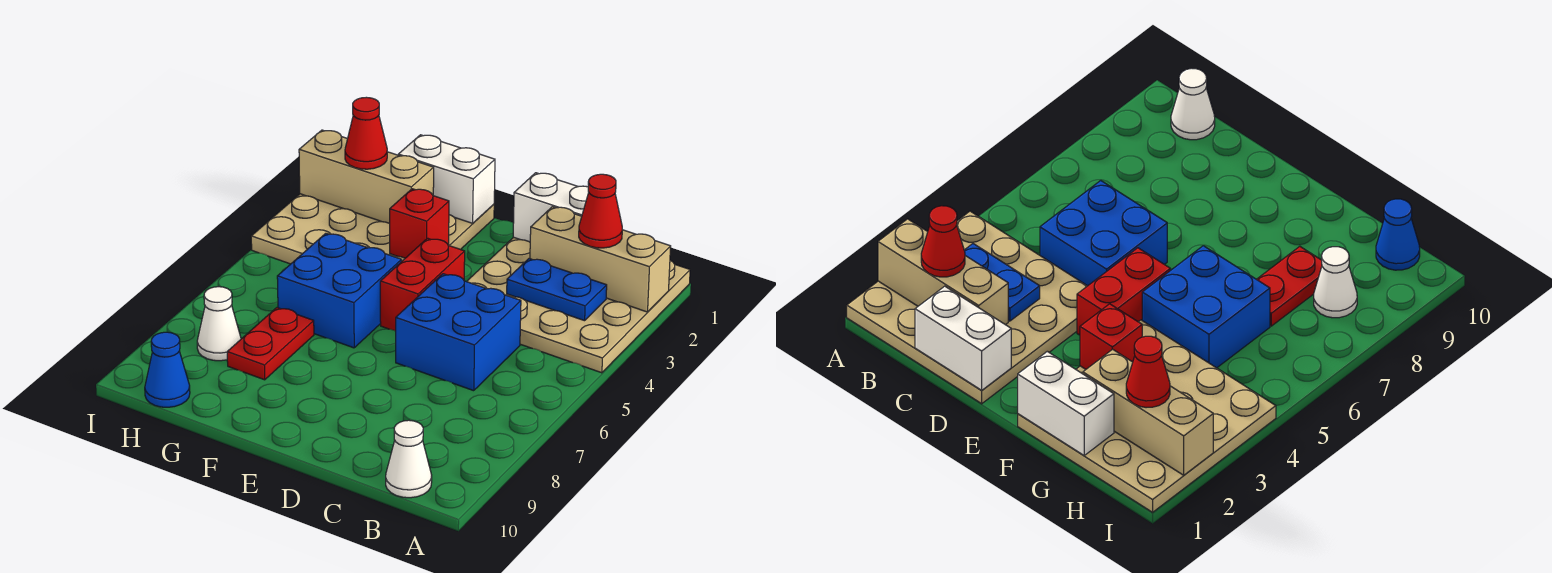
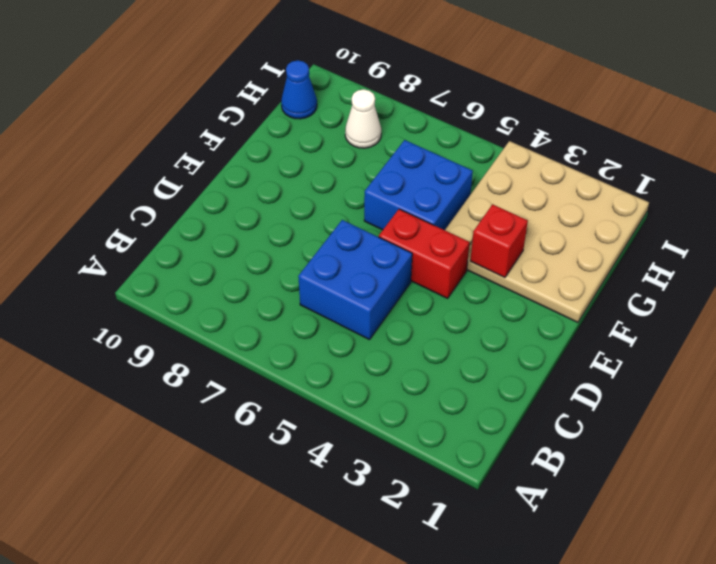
none -> tan plate A1:D4 level 1
none -> white cone B10 level 1
none -> red plate G7:G8 level 1

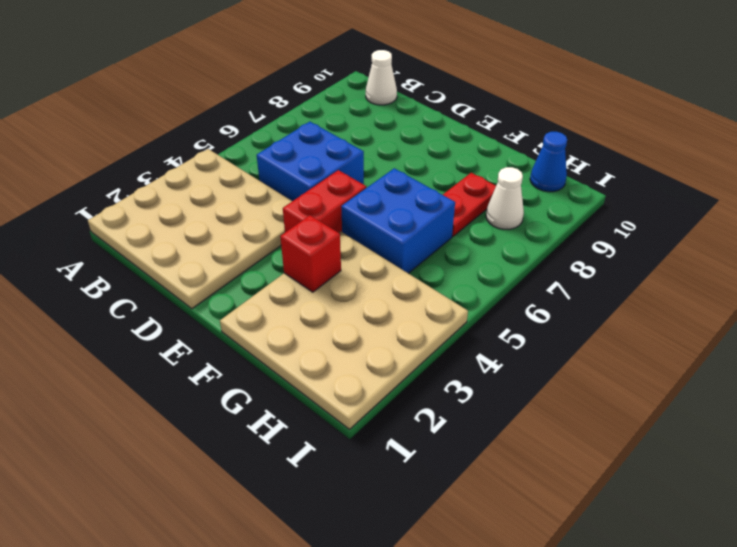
none -> tan brick A2:C2 level 2
none -> blue plate B3:C3 level 2
none -> white brick C1:D1 level 2

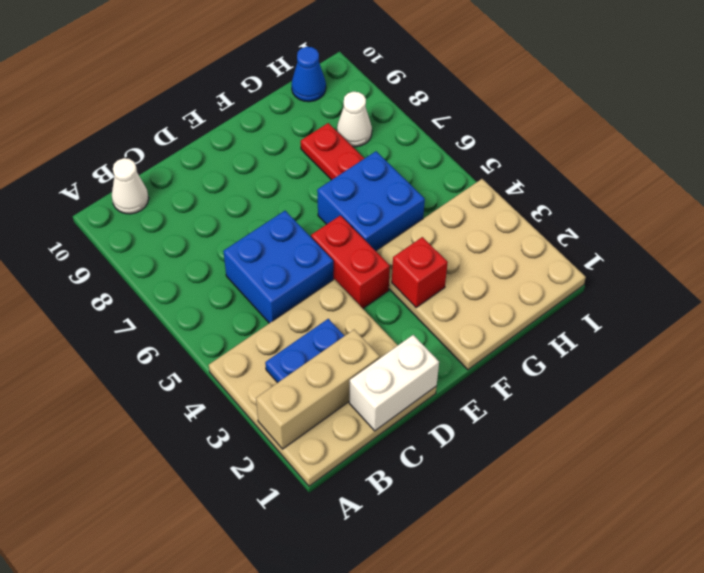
none -> white brick F1:G1 level 2
none -> tan brick G2:I2 level 2
none -> red cone B2 level 3

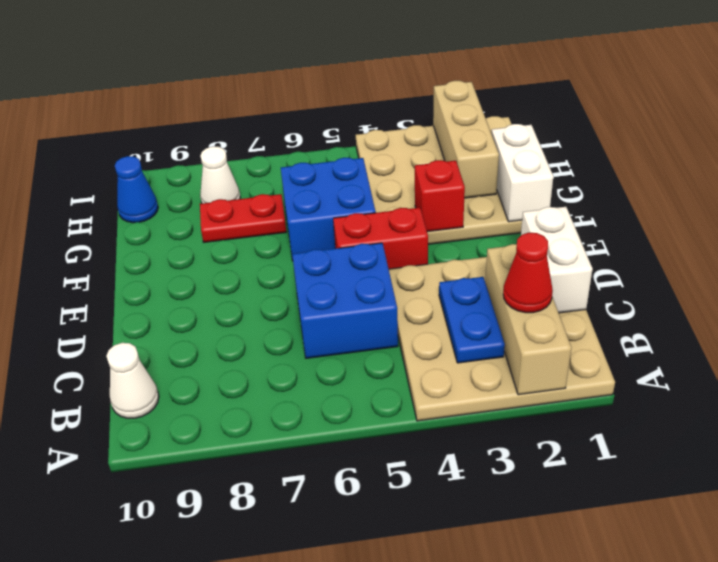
none -> red cone H2 level 3

